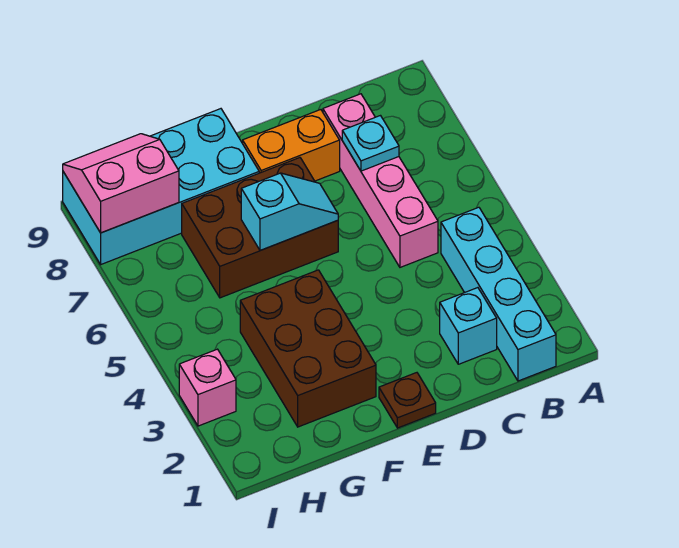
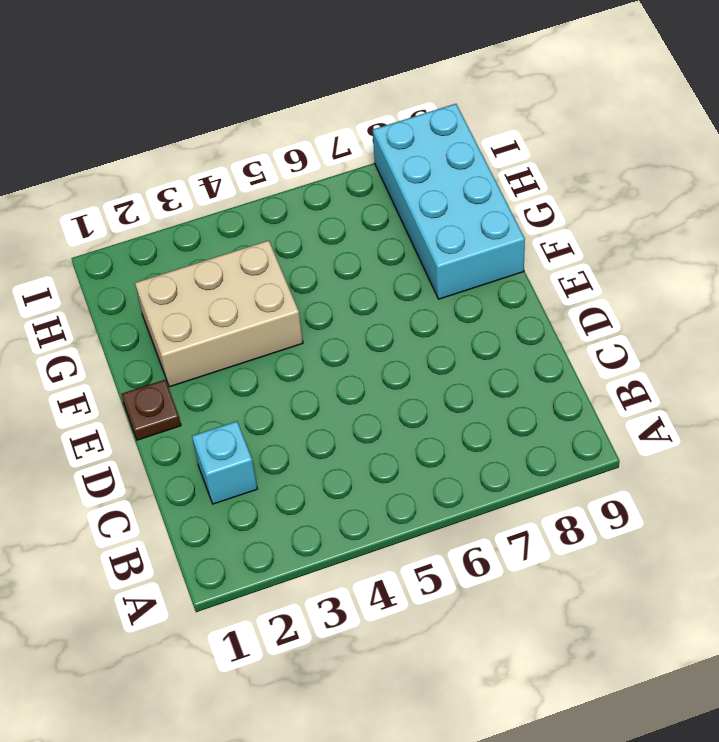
tan brick F2:G4 level 1 -> brown brick F2:G4 level 1
none -> cyan brick B1:B4 level 1
none -> pink brick C5:C8 level 1
none -> orange brick D8:E8 level 1

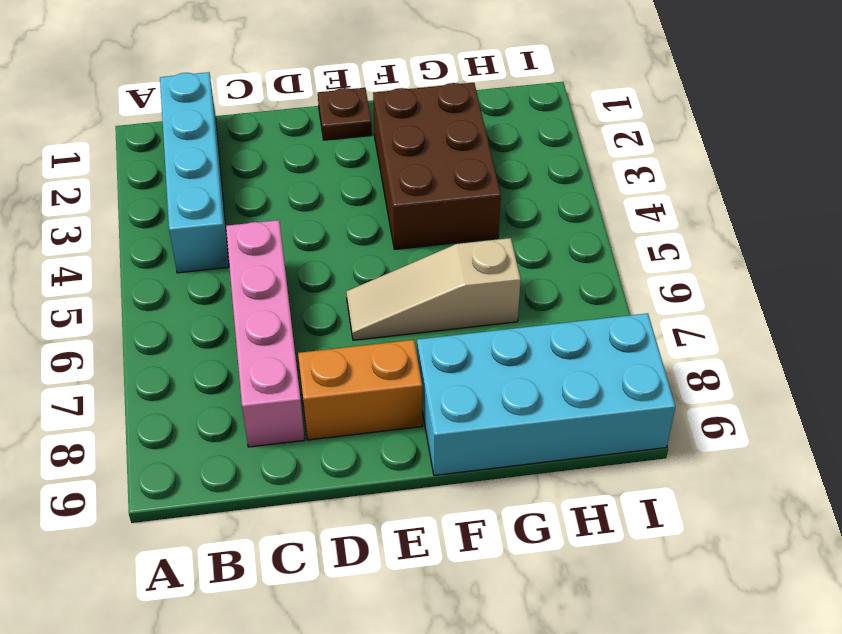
tan slope E6:G6 level 1 top G -> brown brick E6:G7 level 1
none -> cyan brick C2 level 1
none -> pink brick I3 level 1
none -> cyan plate C7 level 2

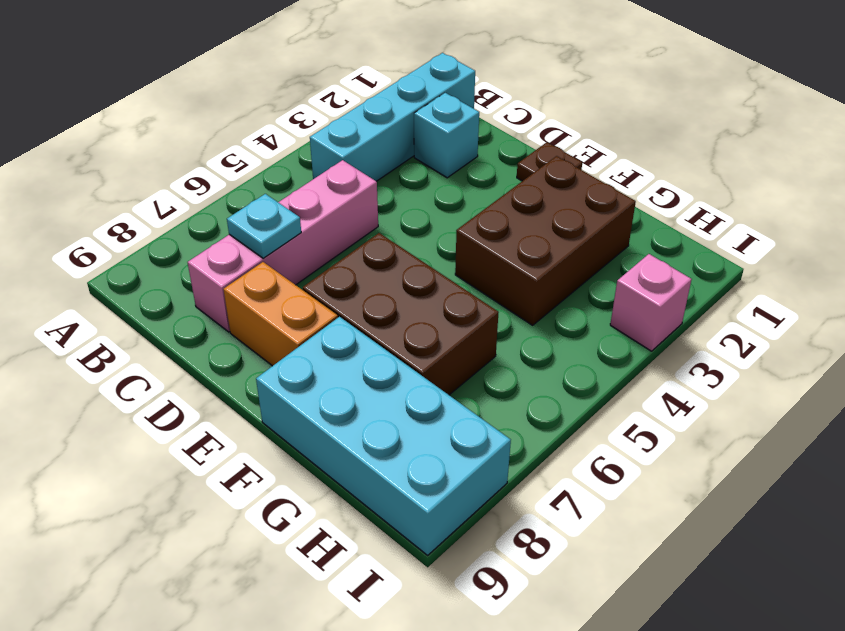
none -> cyan slope E6:F6 level 2 top F
none -> pink slope H8:I9 level 2 top 8

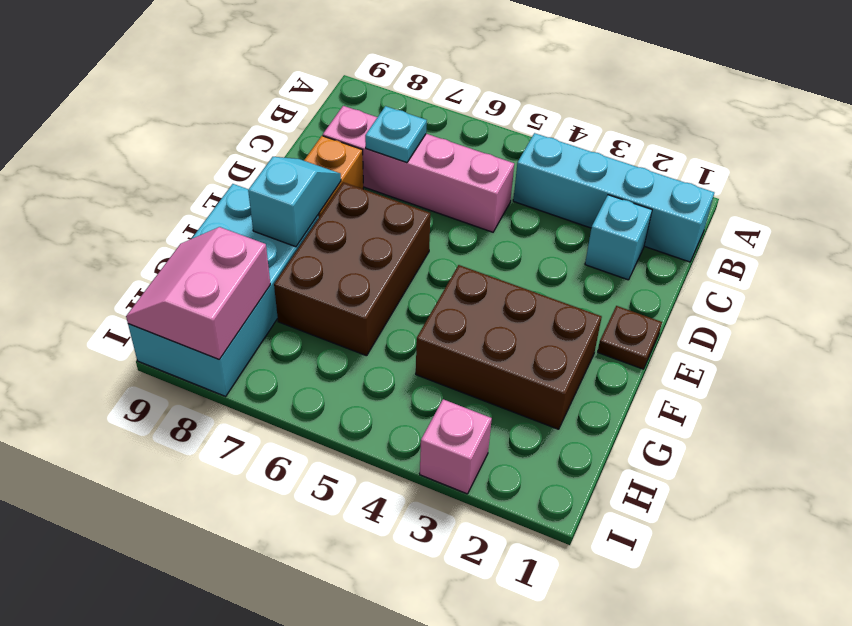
cyan slope E8:F8 level 2 top F -> cyan slope E6:F6 level 2 top F

